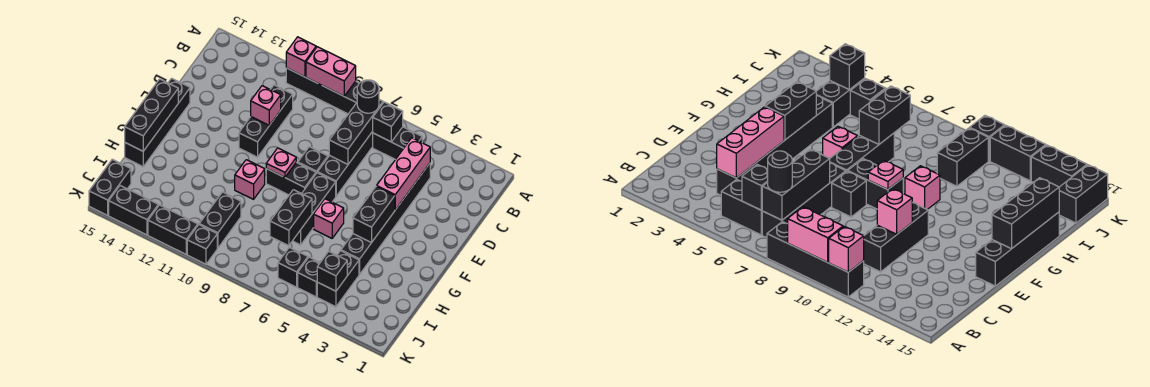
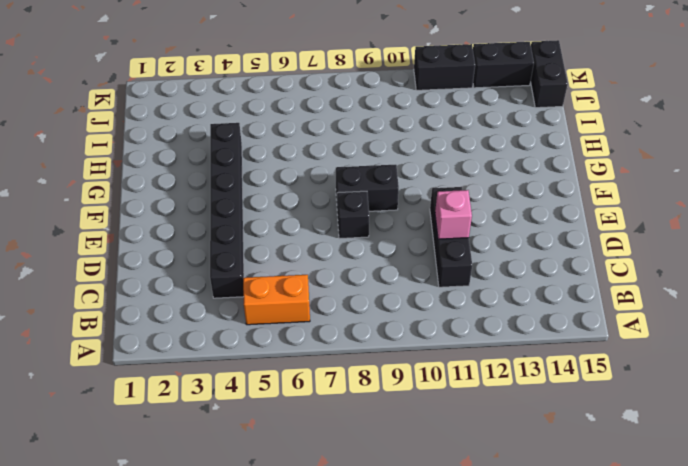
orange brick B5:B6 level 1 -> black brick B5:B6 level 1
none -> black brick A8:A11 level 1
none -> black brick B7:E7 level 1
none -> black brick E15:H15 level 1
none -> black brick F7:H7 level 1

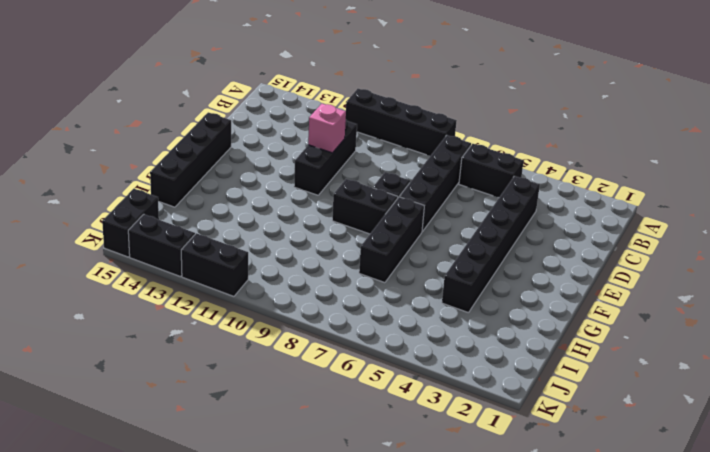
none -> pink brick G6 level 1
none -> pink brick G10 level 1
none -> black brick I4:J4 level 1
none -> black brick I10:J10 level 1

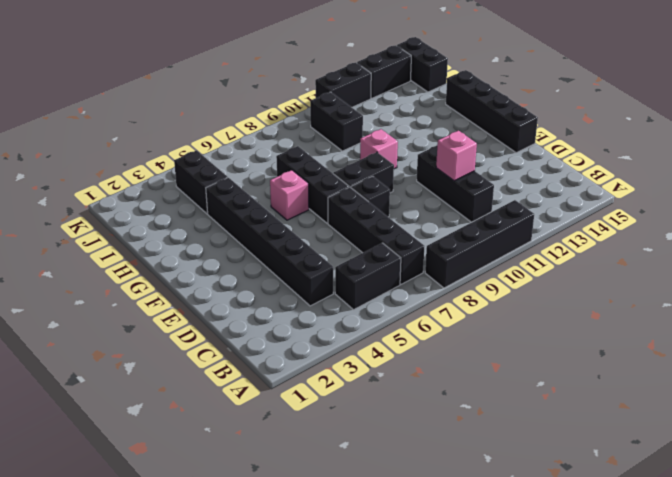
none -> black brick J5 level 1
none -> black brick J6 level 1
none -> black brick K10 level 1
none -> pink brick A9:A10 level 2

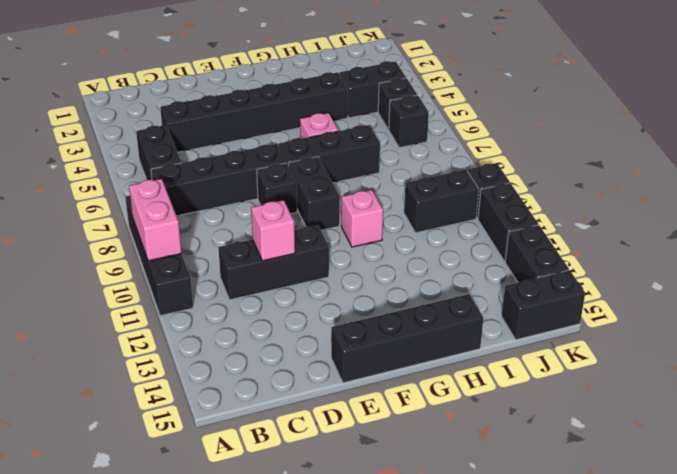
none -> pink brick A11 level 2
none -> black brick B6 level 2
none -> black brick B7:D7 level 2
none -> pink brick C4:E4 level 2

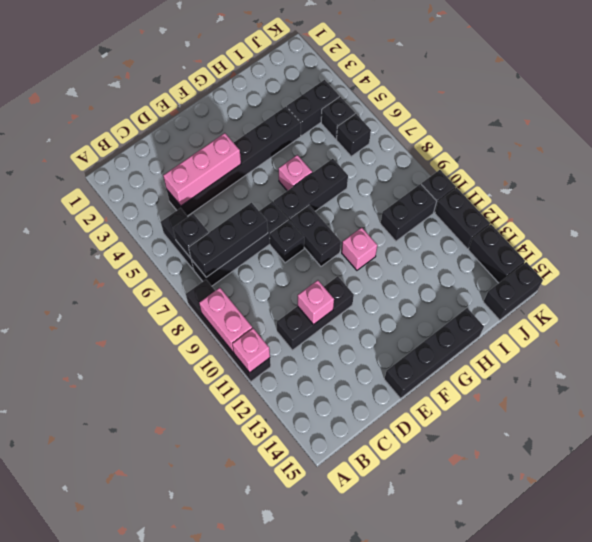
none -> black brick F4:G4 level 2
none -> pink plate F9 level 2
none -> black brick F15:H15 level 2
none -> black brick H7:I7 level 2

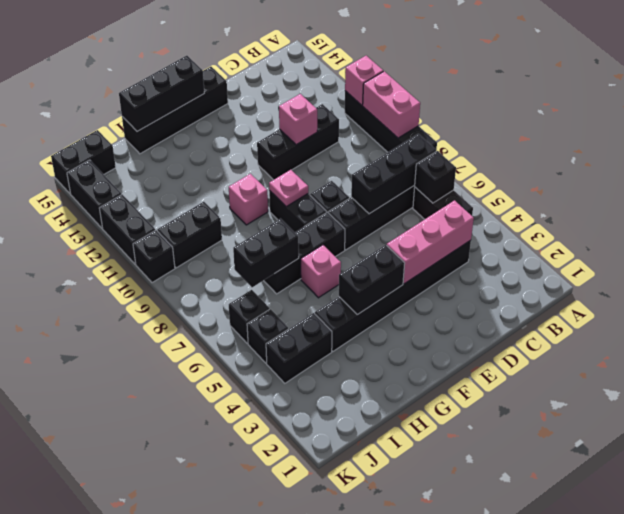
none -> black brick J4 level 2
none -> black round brick B7 level 3

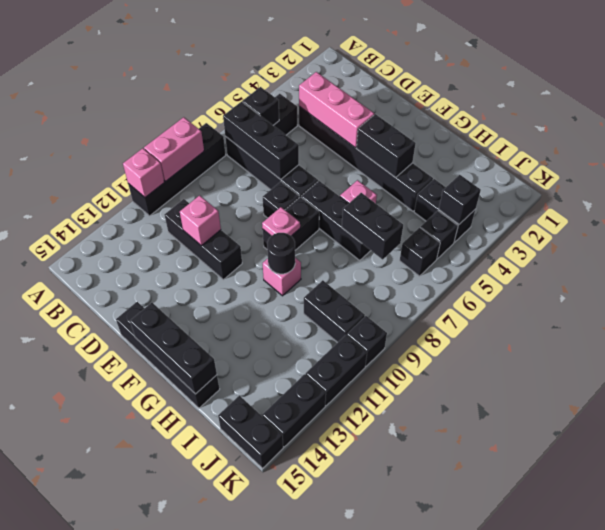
black round brick G10 level 2 -> black round brick B7 level 3

